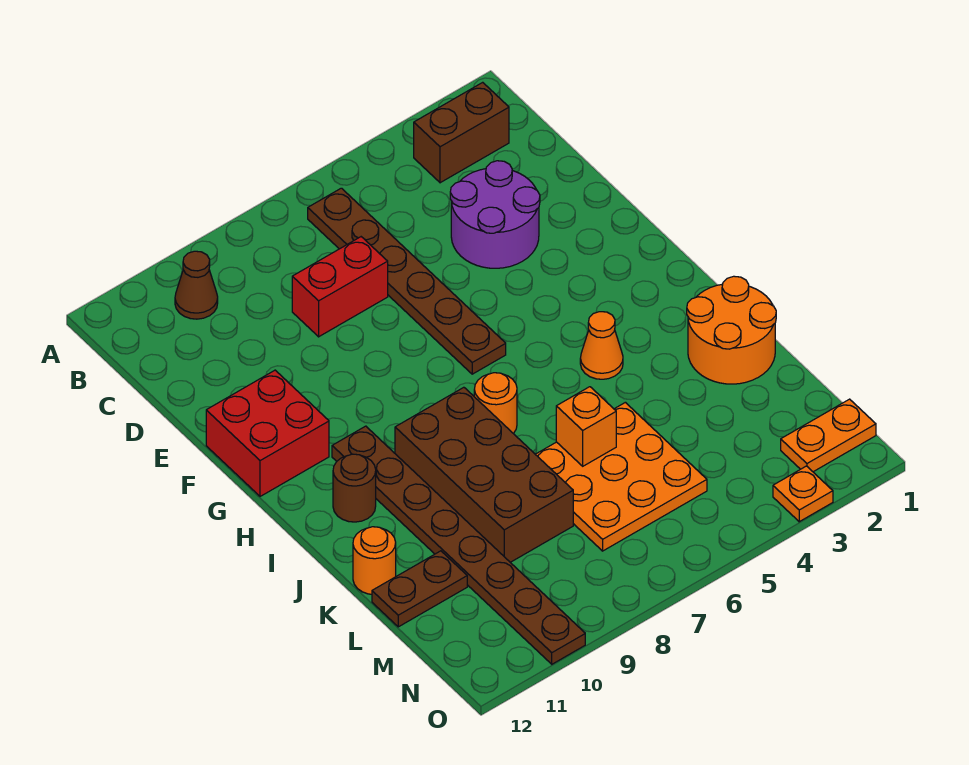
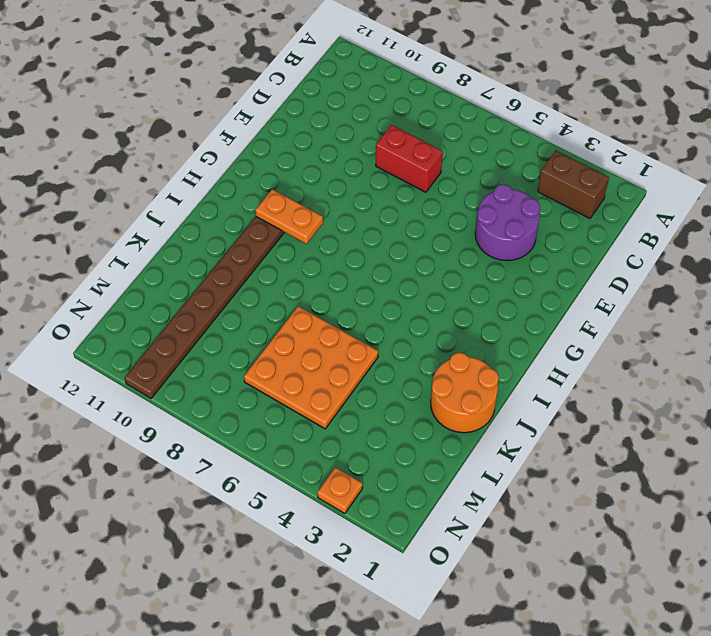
orange plate H9:H10 level 2 -> orange plate N1:N2 level 1
none -> brown plate B6:G6 level 1
none -> brown cone B10 level 1
none -> red brick F11:G12 level 1

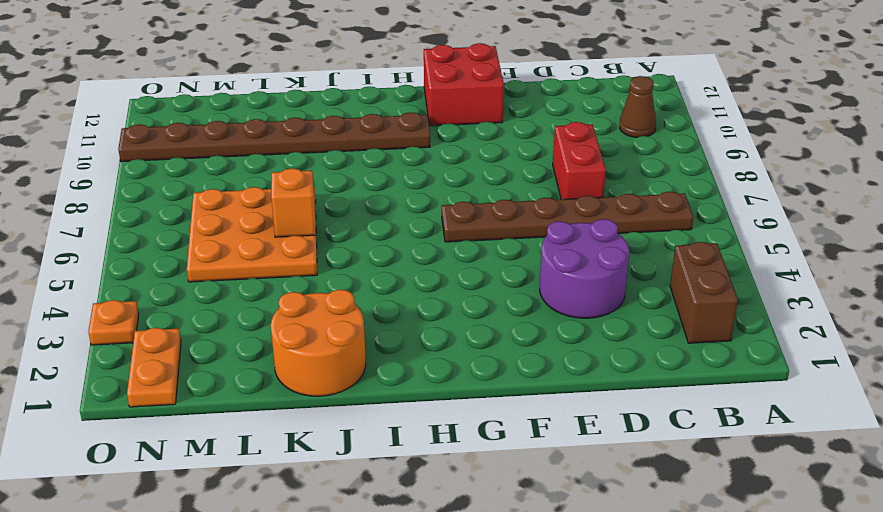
none -> orange cone I4 level 1
none -> orange round brick I7 level 1
none -> brown brick I8:L9 level 1

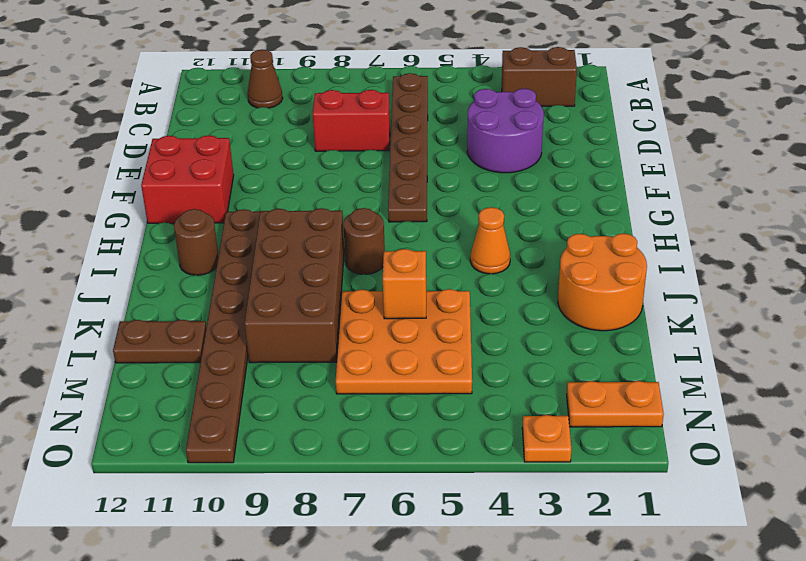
brown round brick I7 level 1 -> orange round brick I7 level 1
none -> orange round brick K12 level 1

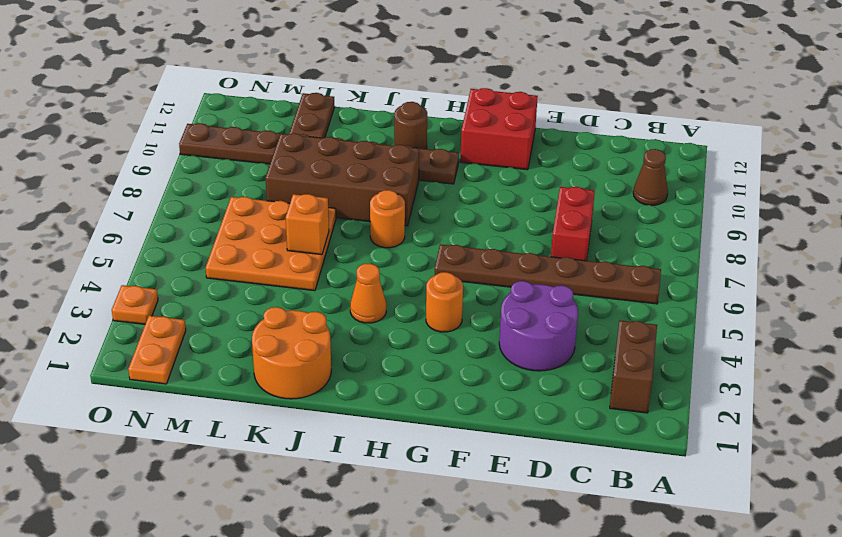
orange round brick G4 level 1 -> orange round brick K12 level 1

